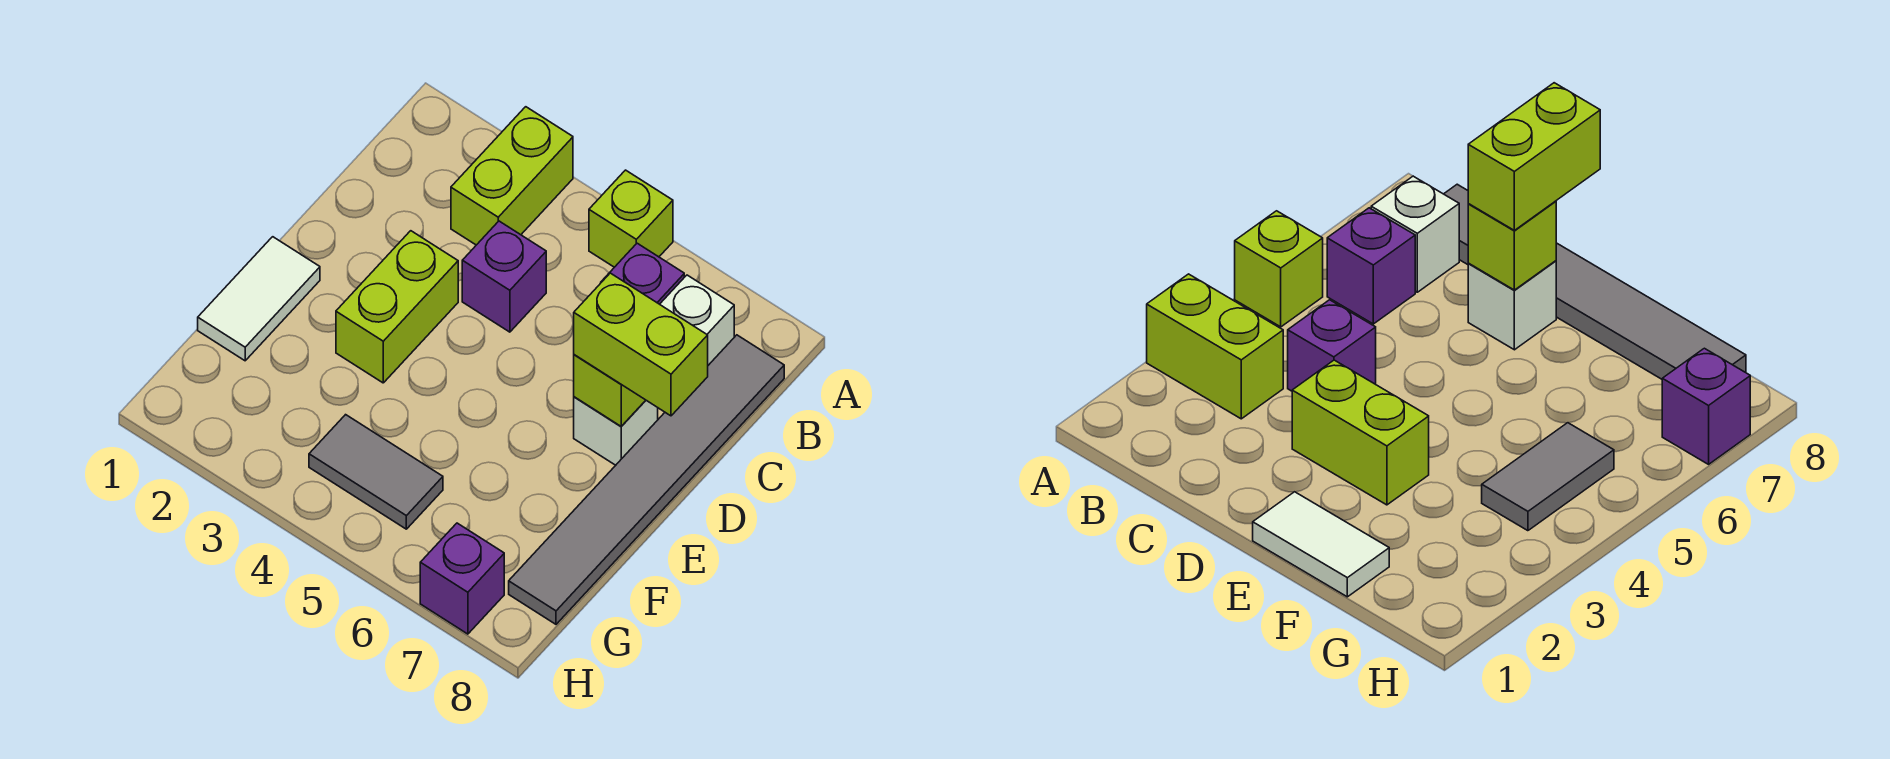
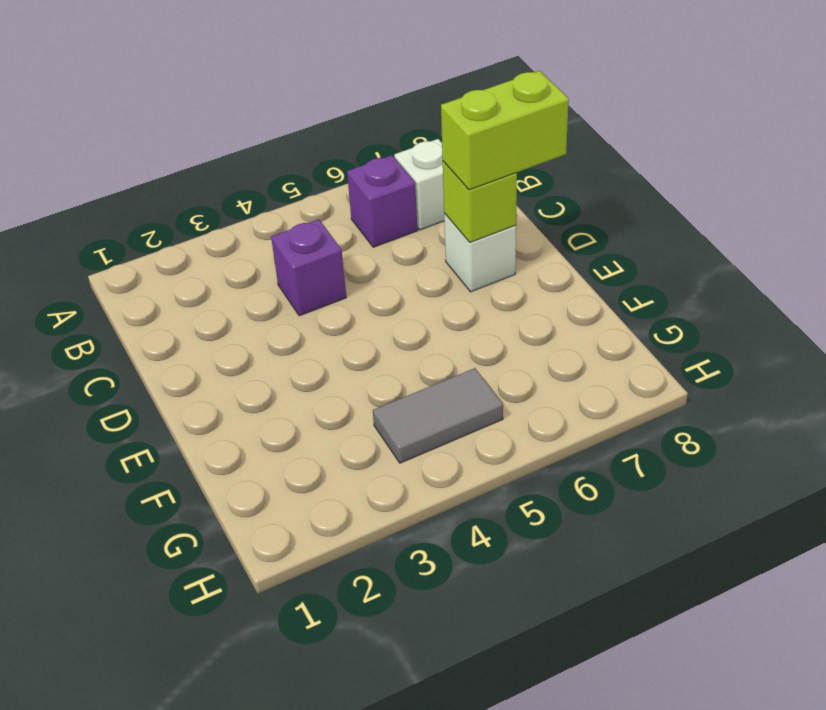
none -> lime brick A3:B3 level 1
none -> lime brick A5 level 1
none -> grey tile B8:G8 level 1

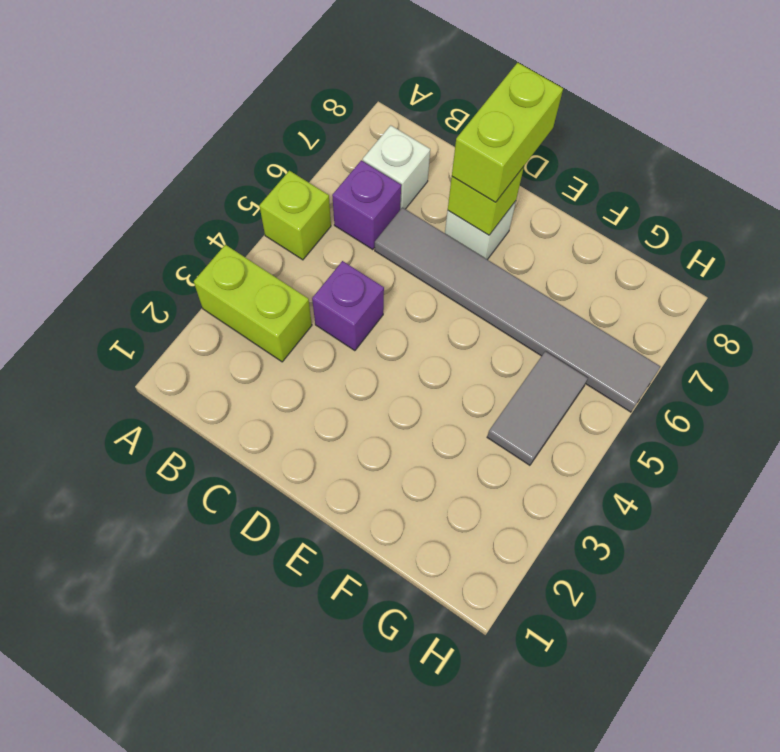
grey tile C6:H6 level 1 -> grey tile B8:G8 level 1
none -> lime brick D3:E3 level 1
none -> white tile E1:F1 level 1
none -> purple brick H7 level 1

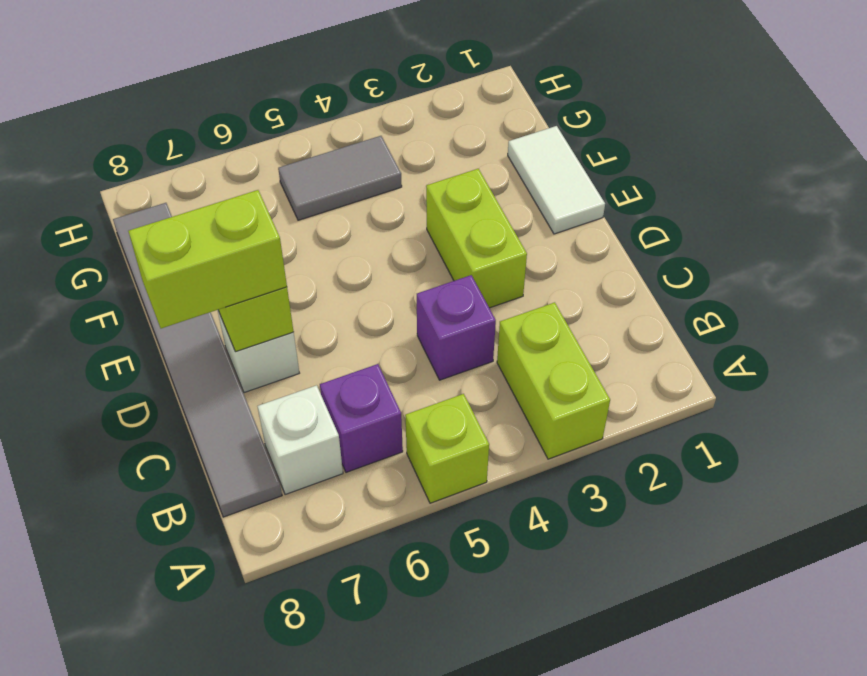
none -> purple brick H7 level 1

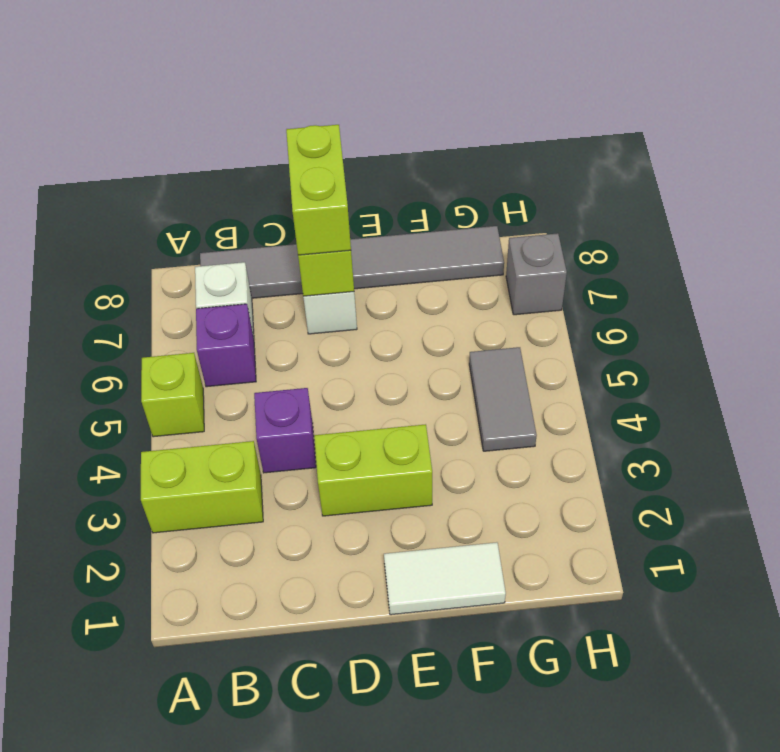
grey brick H7 level 1 -> purple brick H7 level 1

